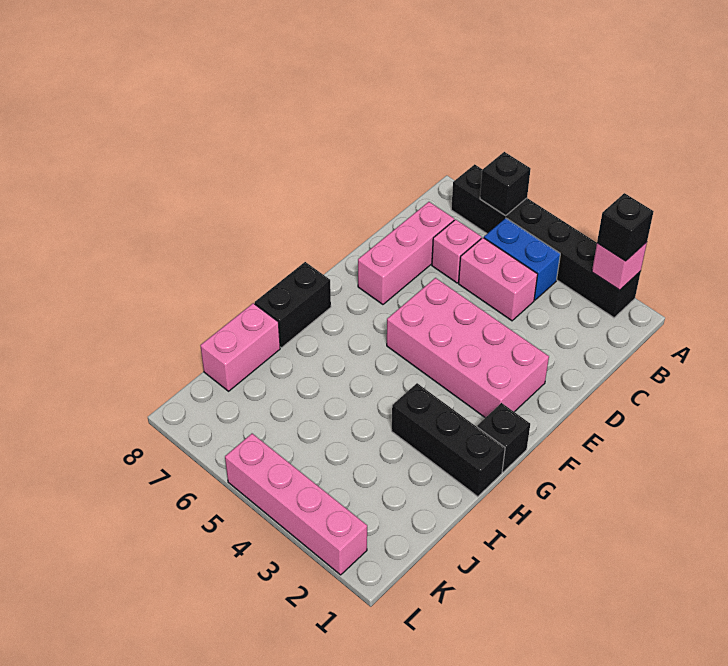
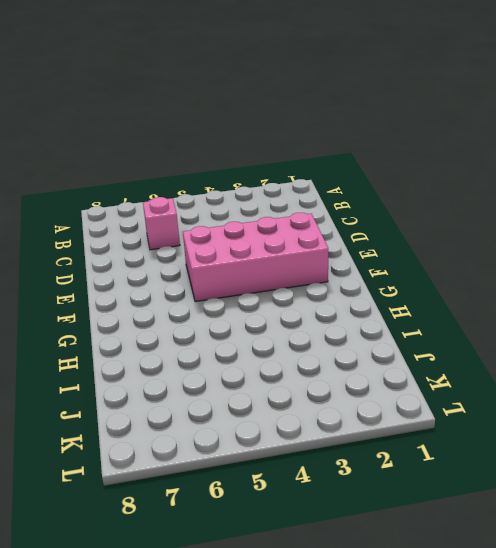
none -> black brick A2:A7 level 1
none -> blue brick B4:B5 level 1
none -> pink brick C4:C5 level 1

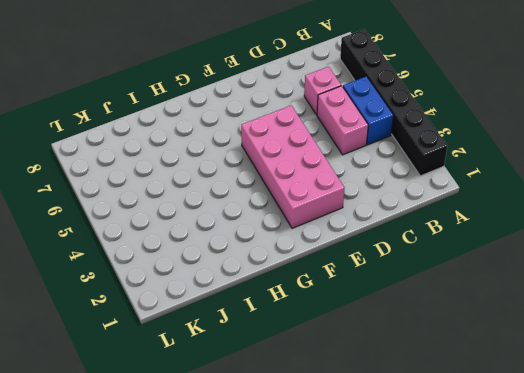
none -> pink brick C7:E7 level 1
none -> black brick G1 level 1
none -> black brick G8:H8 level 1

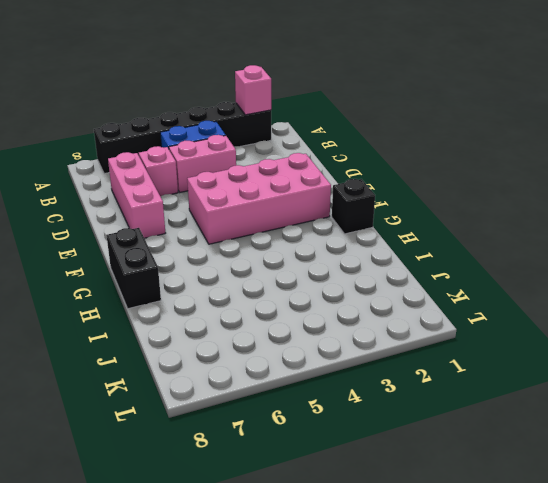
none -> black brick H1:H3 level 1
none -> pink brick I8:J8 level 1
none -> pink brick L2:L5 level 1

